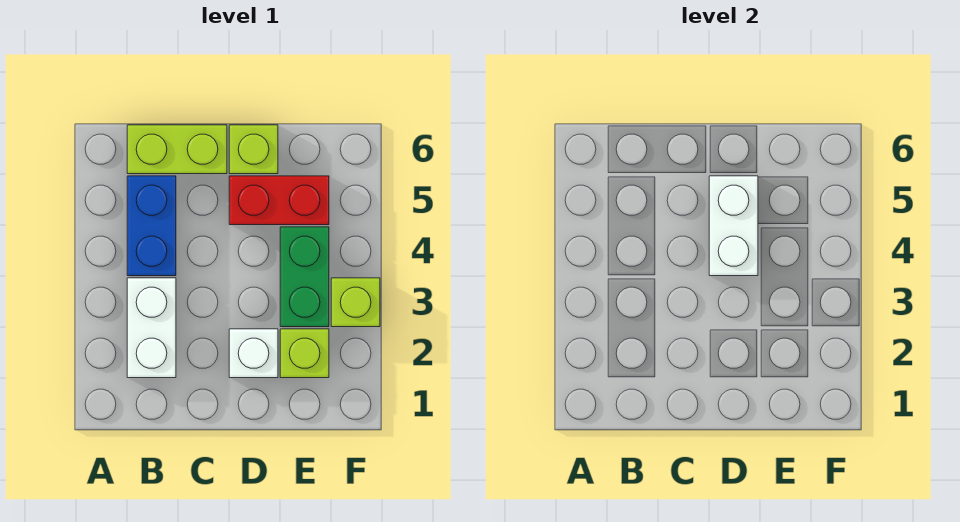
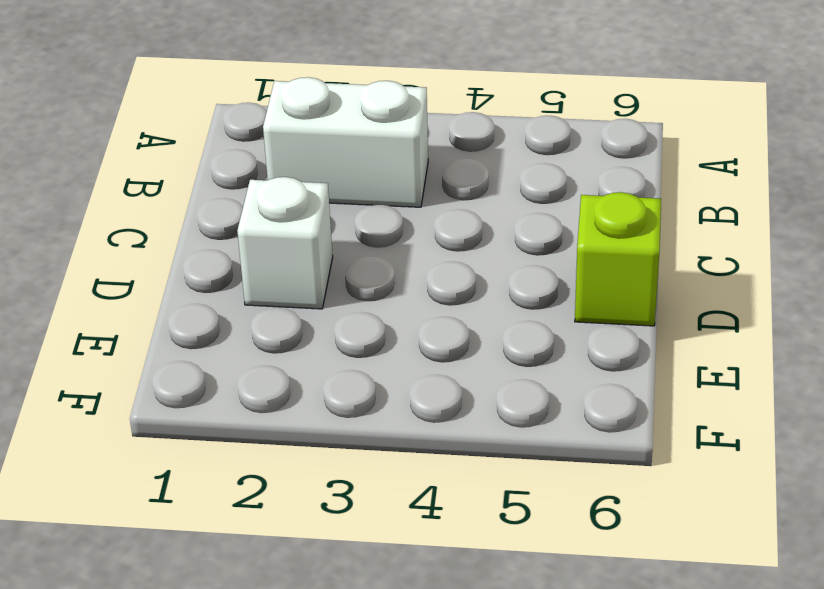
none -> blue brick B4:B5 level 1
none -> lime brick B6:C6 level 1

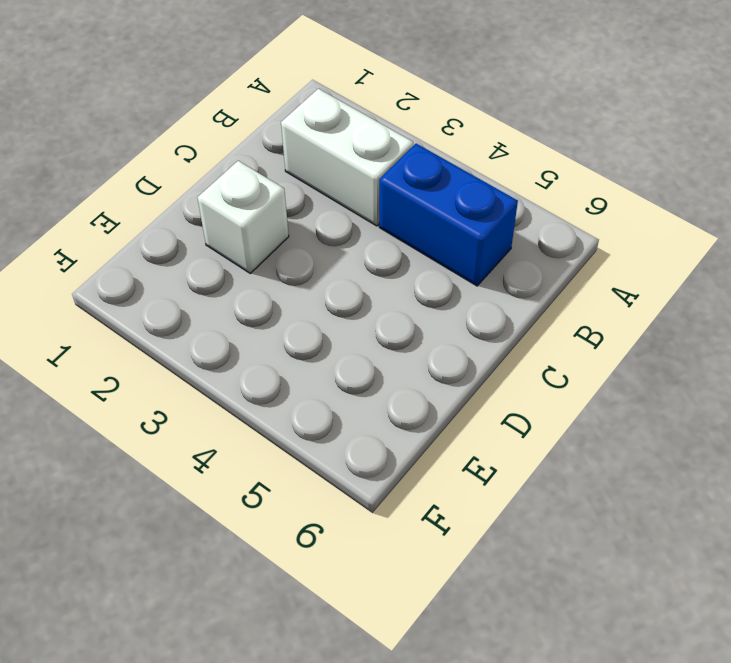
none -> lime brick B6:C6 level 1
none -> red brick D5:E5 level 1

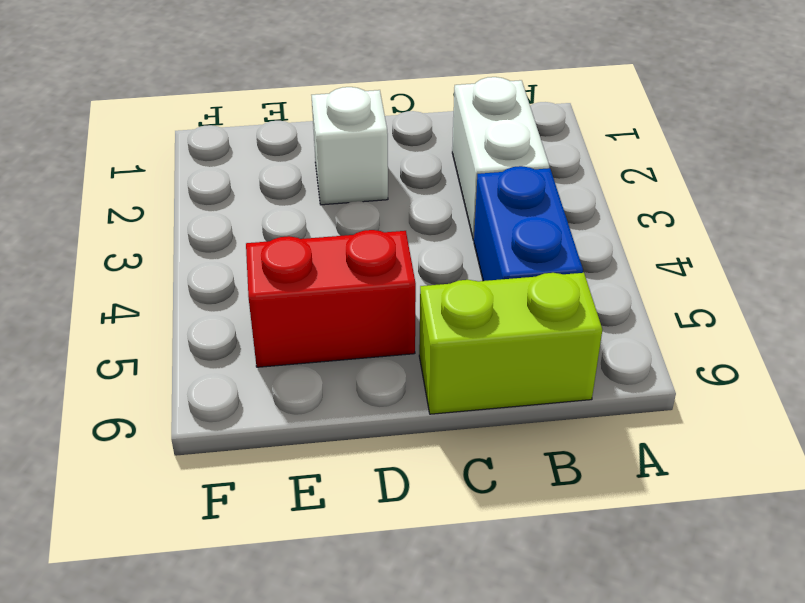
none -> lime brick D6 level 1
none -> lime brick E2 level 1

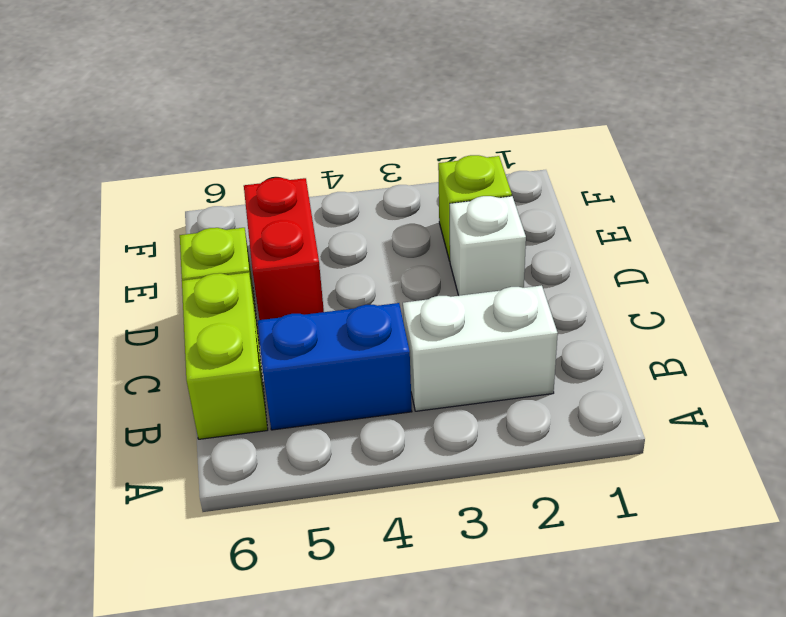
none -> green brick E3:E4 level 1
none -> lime brick F3 level 1

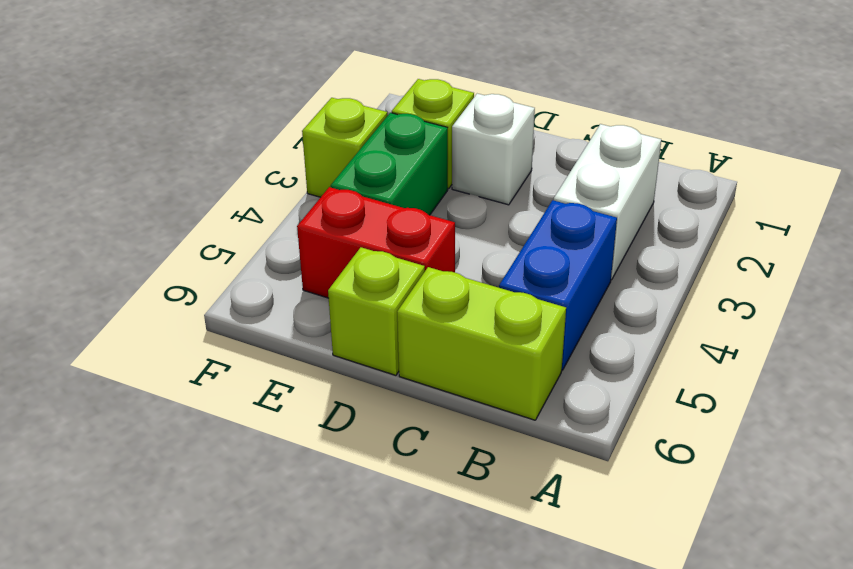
none -> white brick D4:D5 level 2

